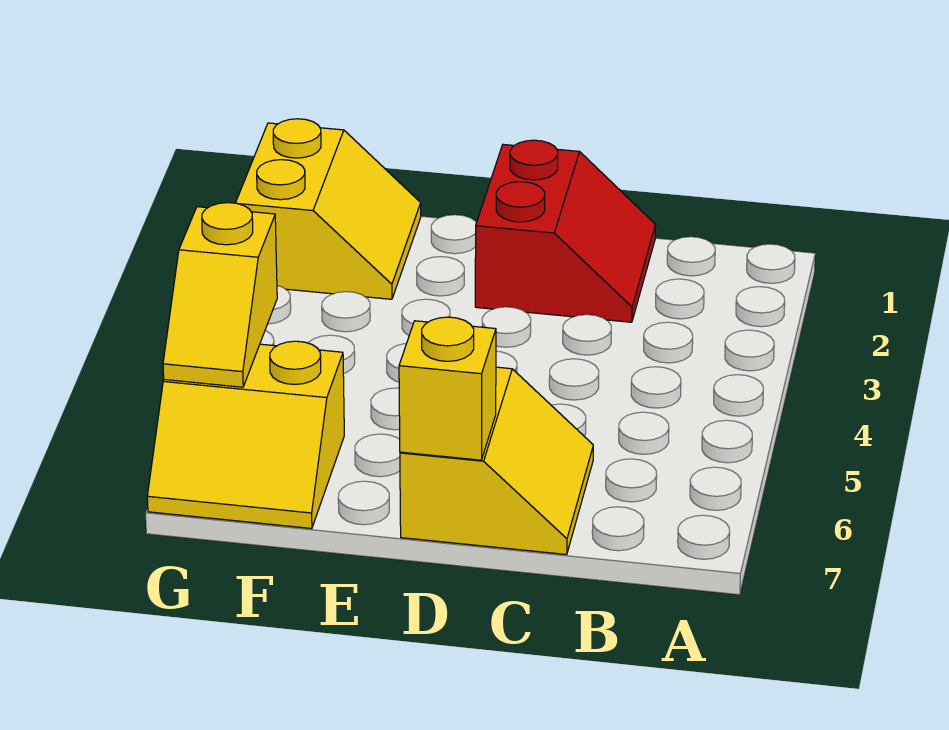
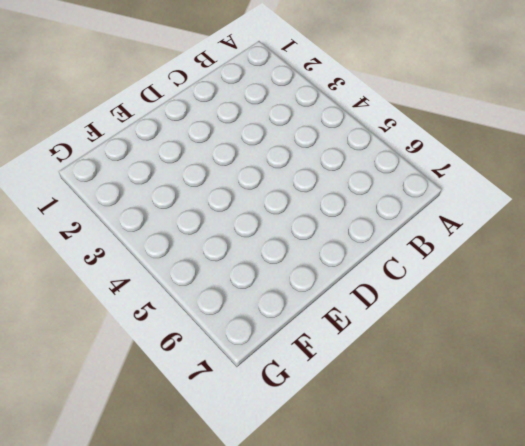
none -> red slope C1:D2 level 1 top D
none -> yellow slope C6:D7 level 1 top D

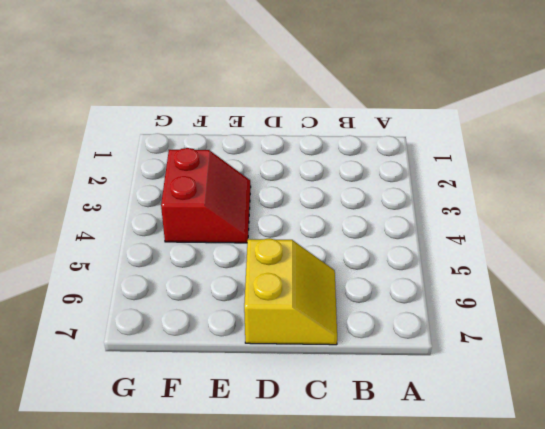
red slope E3:F4 level 1 top F -> red slope C1:D2 level 1 top D
none -> yellow slope F1:G2 level 1 top G
none -> yellow slope F6:G7 level 1 top 6

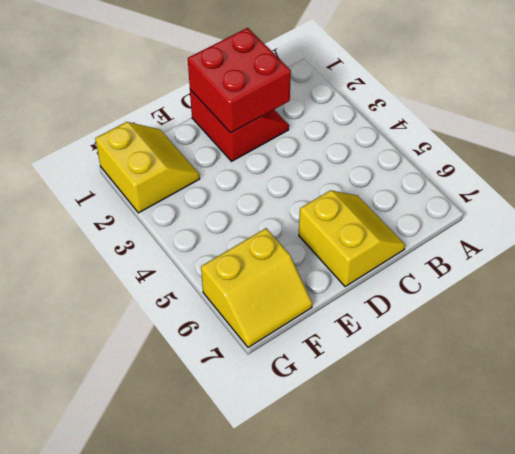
red brick C1:D2 level 2 -> none
none -> yellow brick D7 level 2
none -> yellow slope G5:G6 level 2 top 5

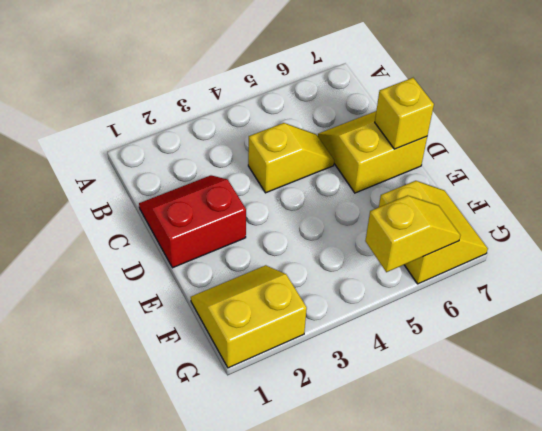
yellow slope C4:C5 level 1 top 4 -> none

